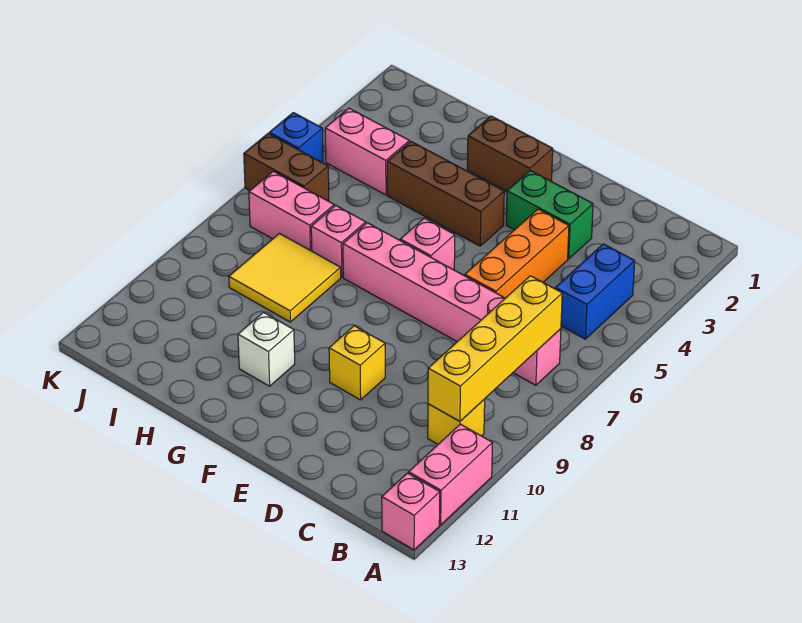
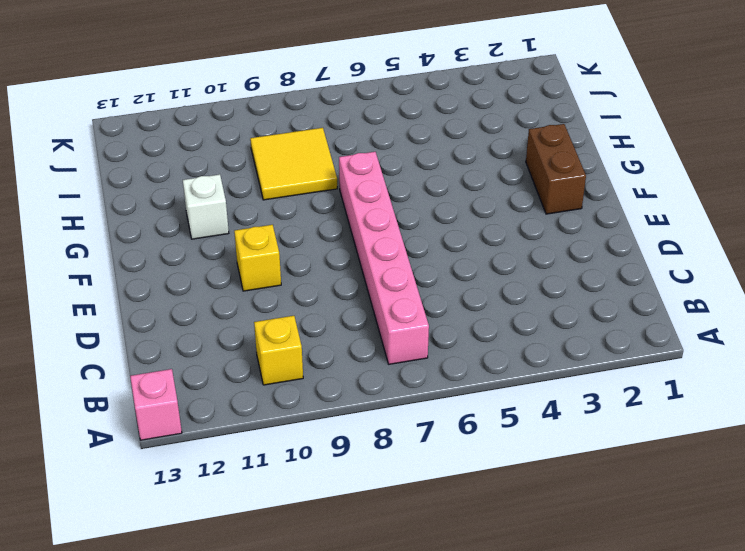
none -> pink brick A11:A12 level 1
none -> blue brick B4:B5 level 1
none -> green brick D3:E3 level 1

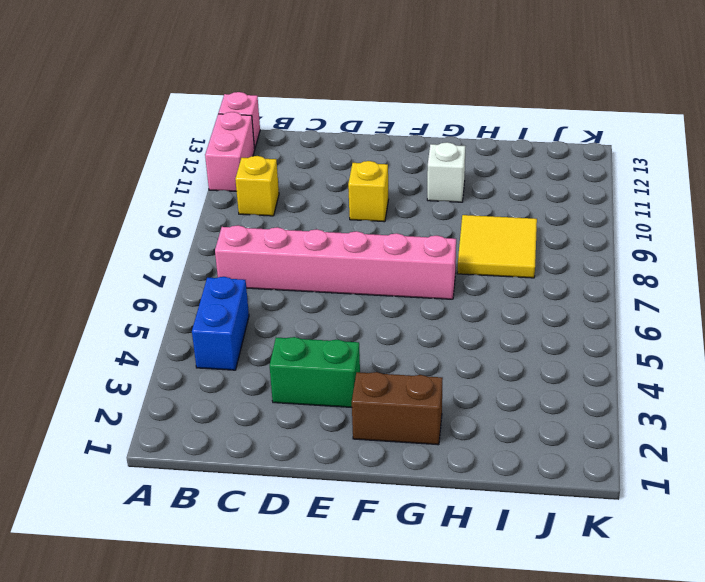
none -> orange brick D4:D6 level 1
none -> brown brick F4:H4 level 1
none -> pink brick F6 level 1

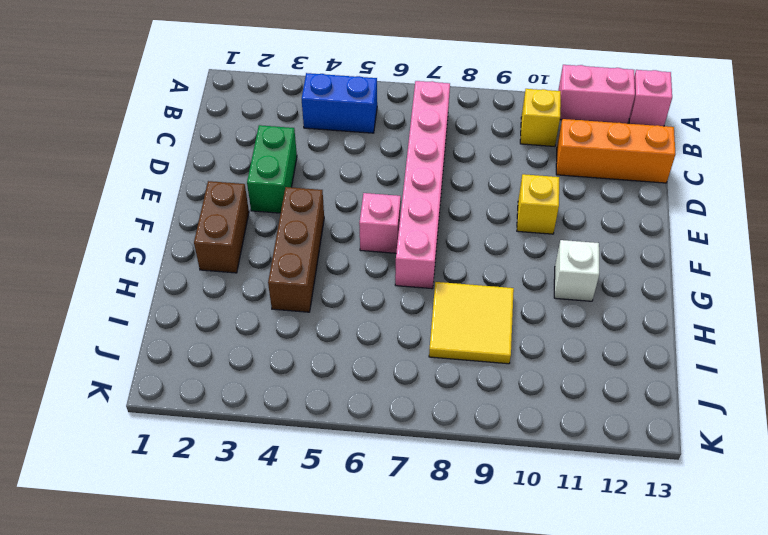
orange brick C11:C13 level 1 -> orange brick D4:D6 level 1
none -> pink brick H7 level 1
none -> pink brick I4:J4 level 1
none -> pink brick I7:J7 level 1

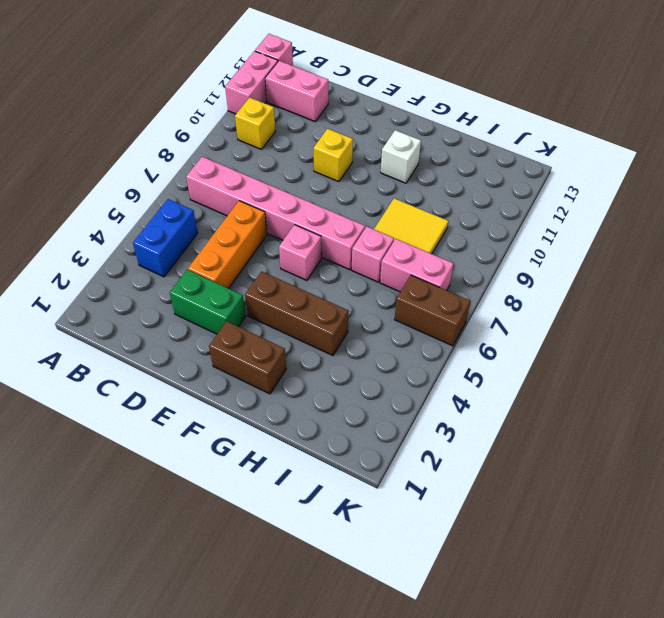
pink brick B12:C12 level 1 -> pink brick I4:J4 level 1
none -> blue brick K5 level 1
none -> yellow brick B7:B10 level 2

